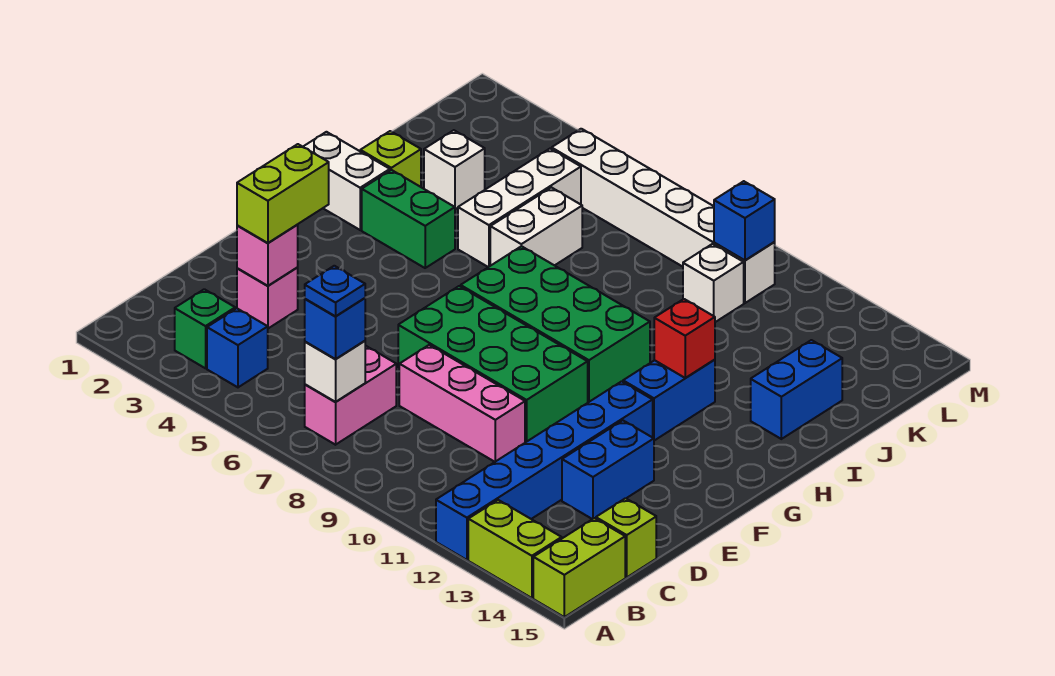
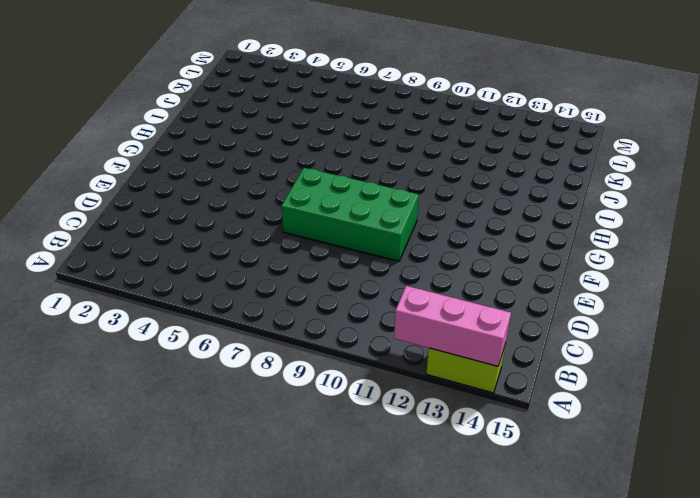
pink brick A12:A14 level 2 -> pink brick D8:D10 level 1
none -> blue brick A12:F12 level 1
none -> lime brick A15:B15 level 1
none -> green brick B3 level 1

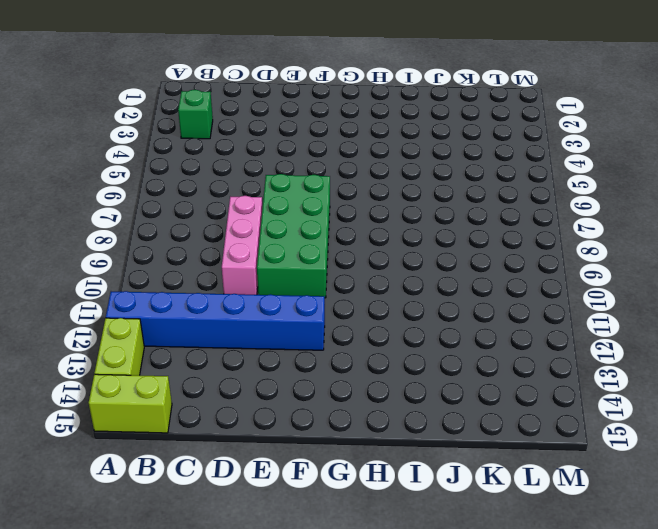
none -> blue brick B4 level 1
none -> pink brick B7:C7 level 1
none -> lime brick C15 level 1

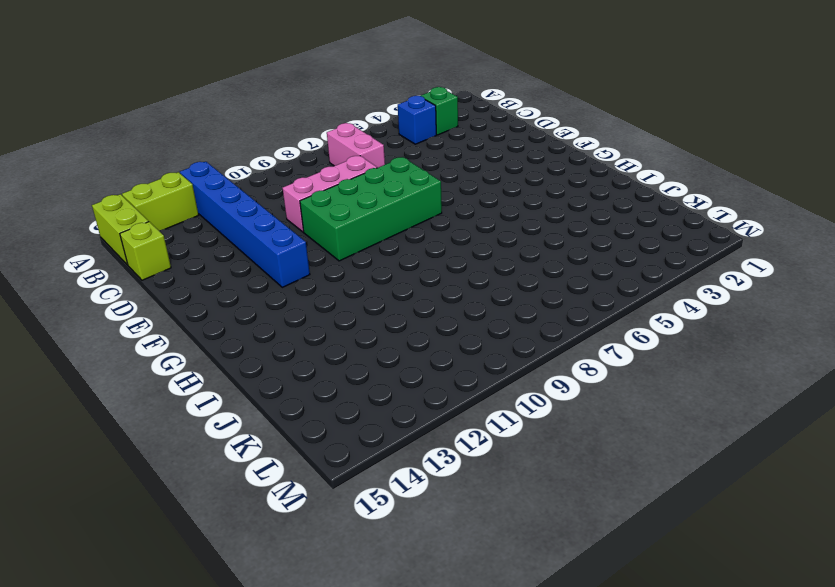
none -> pink brick D3 level 1
none -> blue brick D13:E13 level 1
none -> green brick G7:H10 level 1

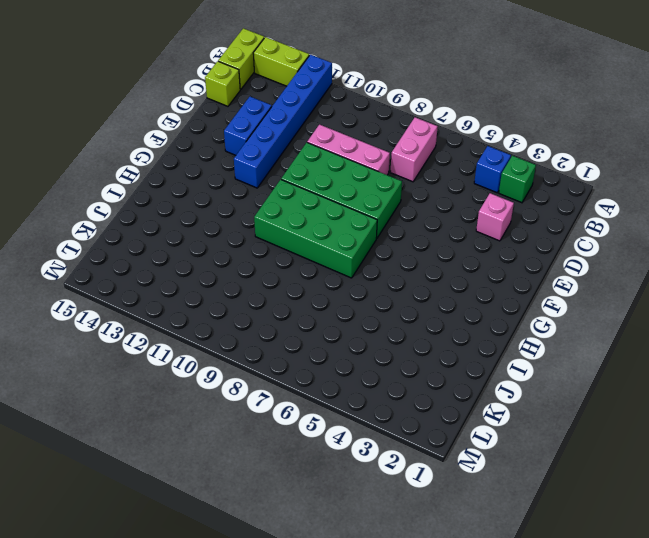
none -> blue brick G12:H12 level 1
none -> white brick H1:H2 level 1
none -> green brick H3:H4 level 1

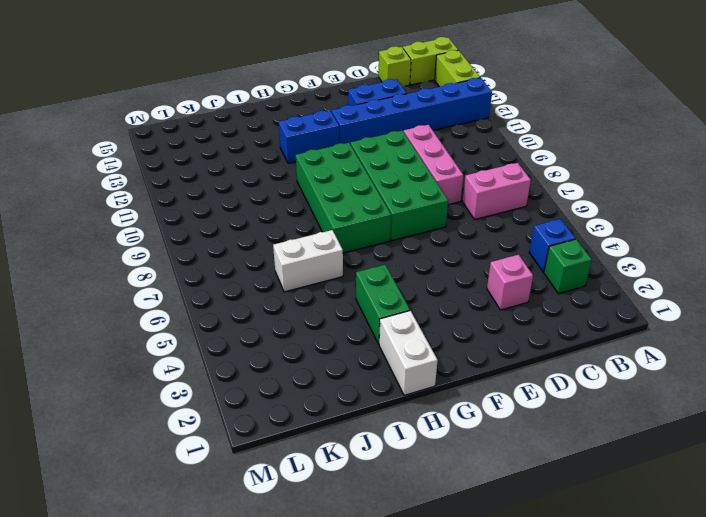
none -> lime brick I2 level 1
none -> white brick I5:K5 level 1
none -> blue brick I14:J14 level 1

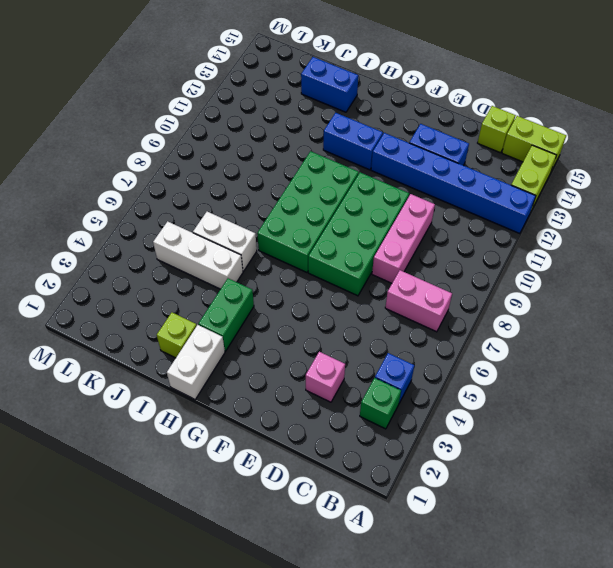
none -> white brick J3 level 1
none -> white brick K10 level 1
none -> white brick L5:L10 level 1

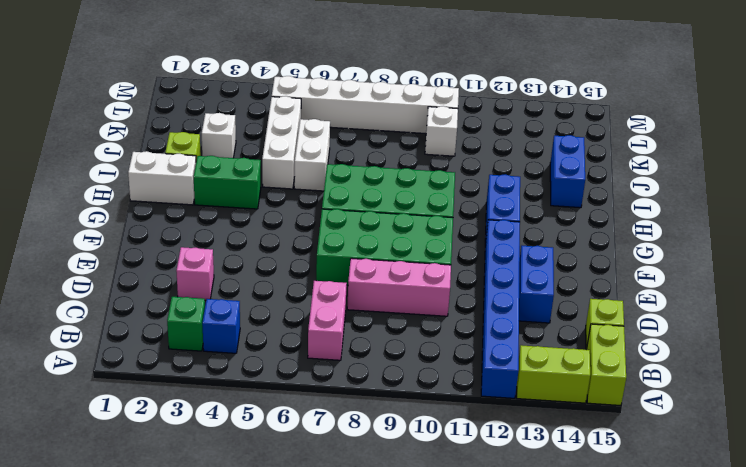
none -> white brick B7 level 2
none -> pink brick D3 level 2
none -> red brick H12 level 2

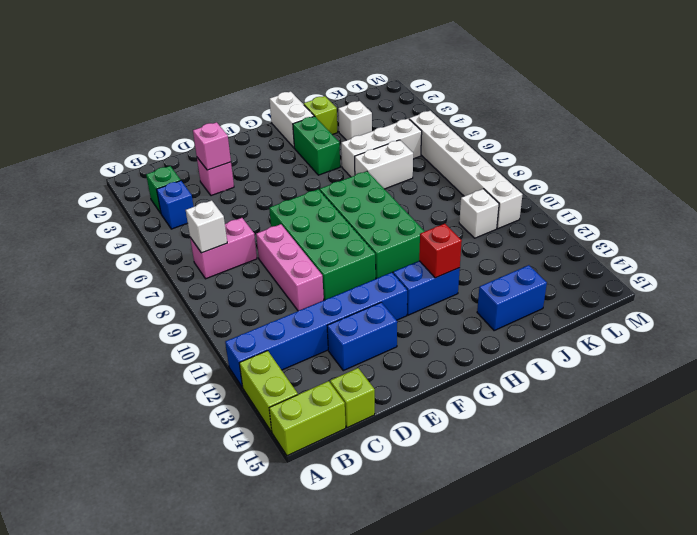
none -> blue brick L10 level 2
none -> blue brick B7 level 3
none -> lime brick D3:E3 level 3

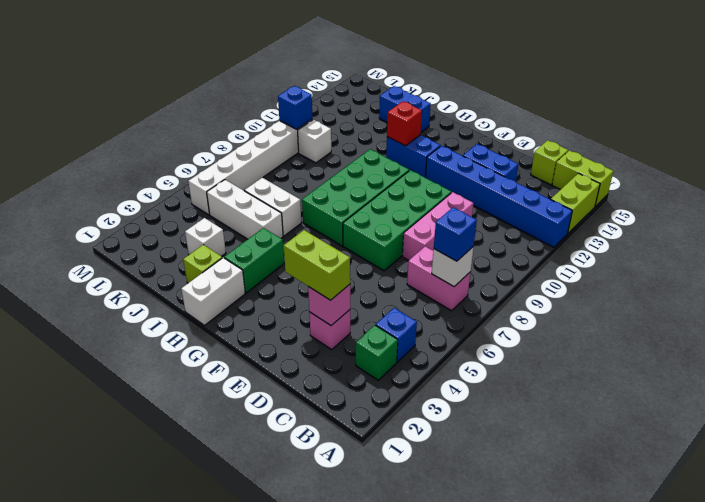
none -> blue plate B7 level 4

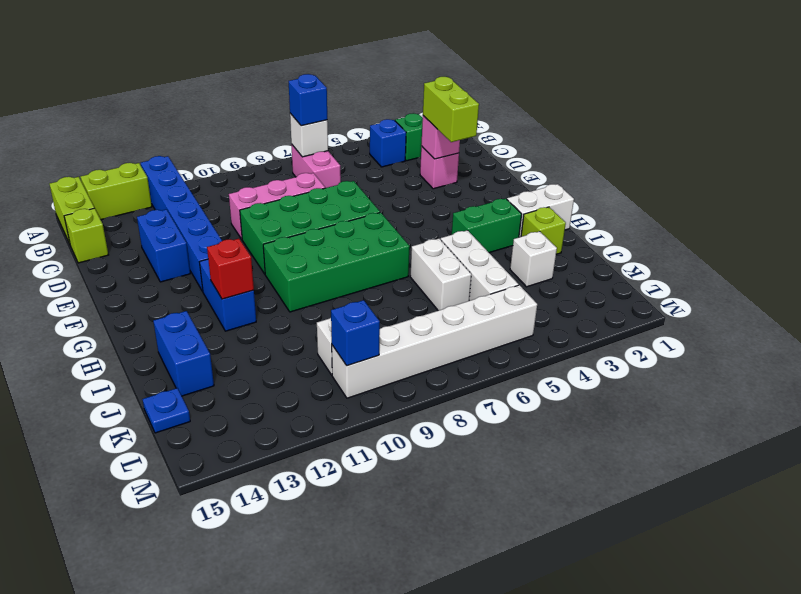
blue plate K15 level 1 -> blue plate B7 level 4

